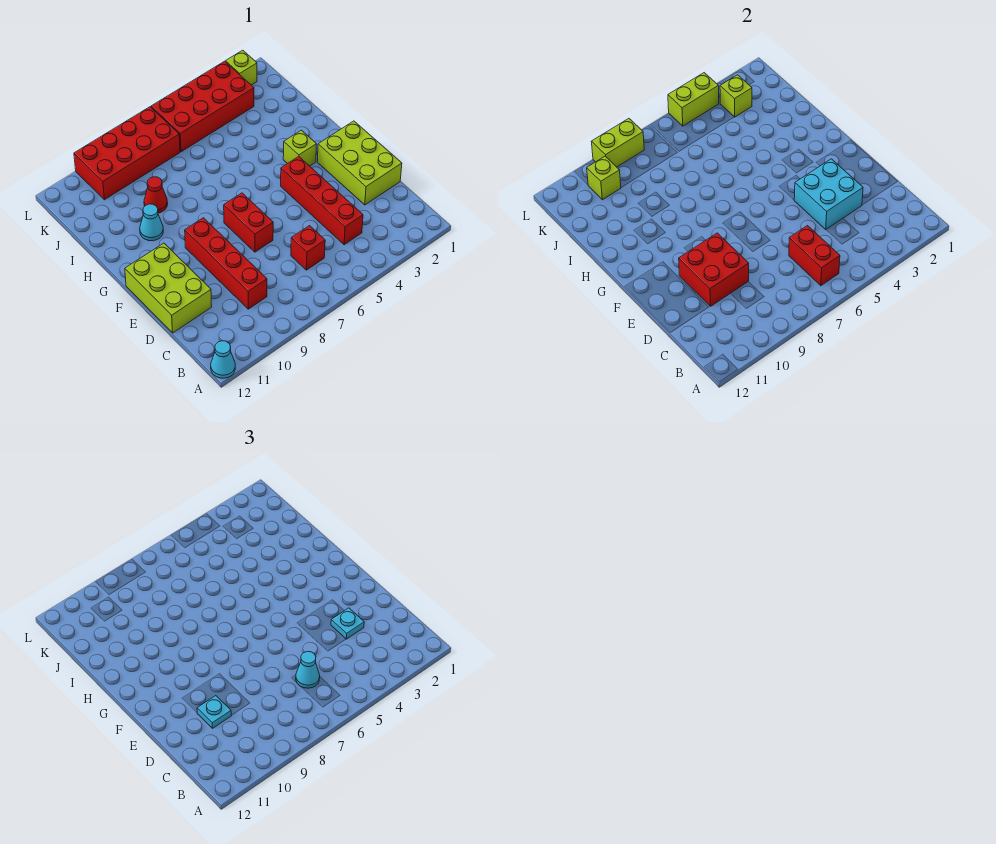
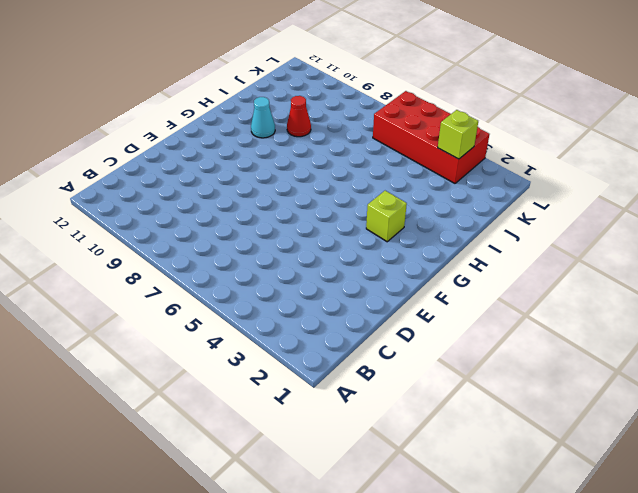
none -> cyan cone A12 level 1
none -> red brick C4:F4 level 1
none -> red brick C6 level 1

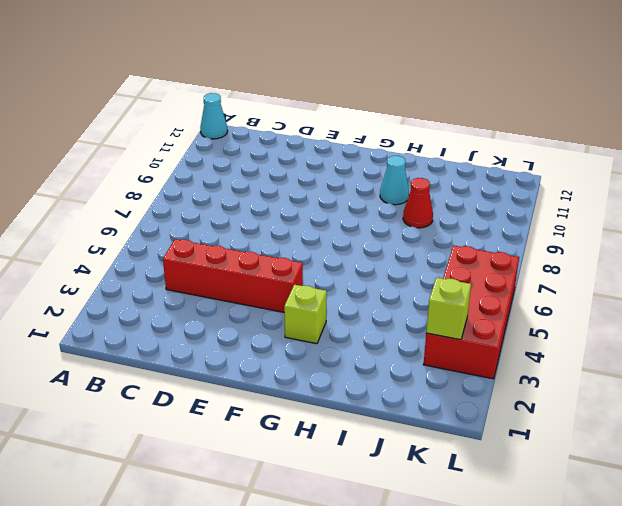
none -> red brick C6 level 1
none -> red brick C9:F9 level 1
none -> lime brick D1:F2 level 1

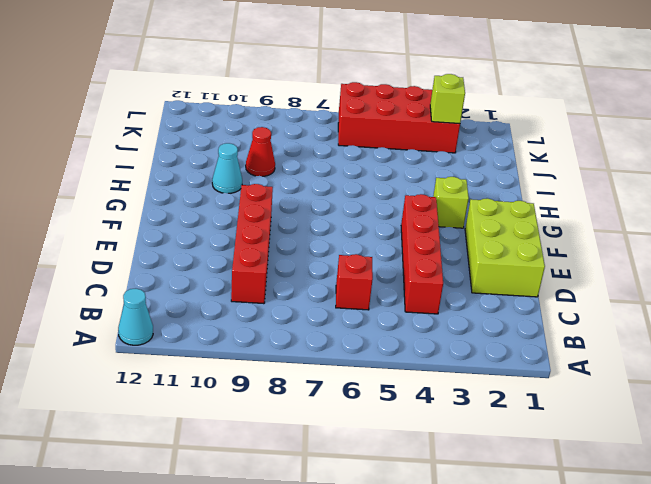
none -> lime brick D11:F12 level 1
none -> red brick E7:F7 level 1
none -> red brick K7:L10 level 1

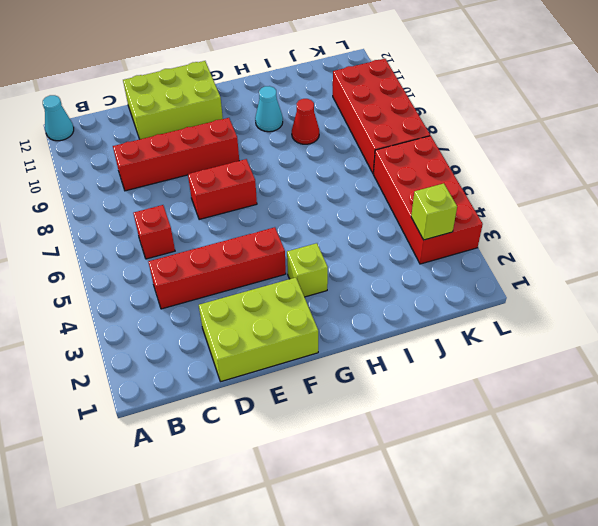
none -> lime brick L2 level 1
none -> red brick B6:C6 level 2
none -> cyan brick D3:E4 level 2

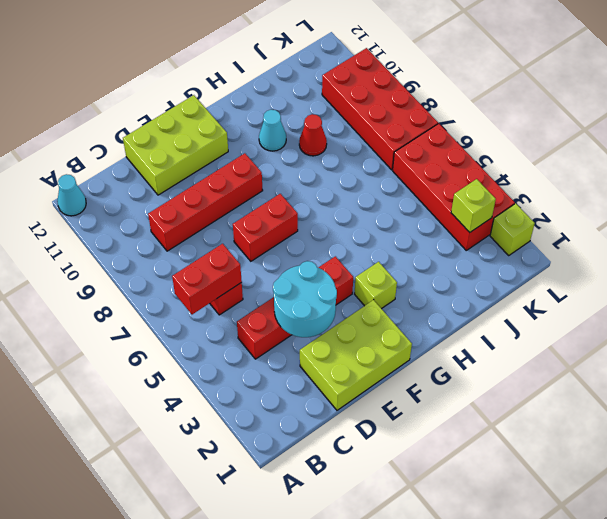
cyan round brick D3:E4 level 2 -> cyan brick D3:E4 level 2
none -> red brick D9:E10 level 2
none -> lime brick K10 level 2
none -> lime brick L4:L5 level 2

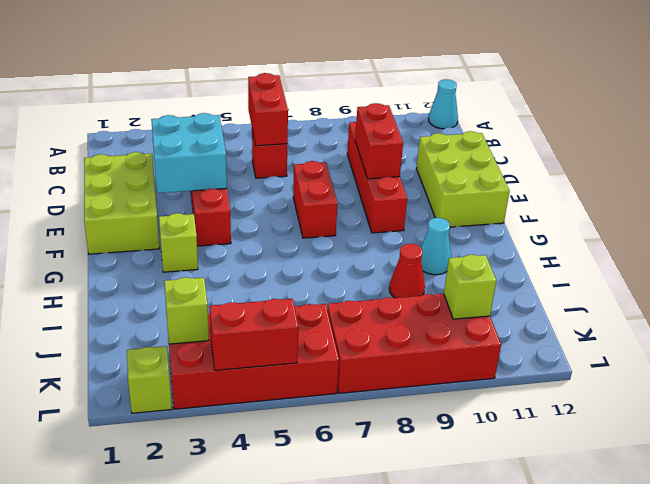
red brick D9:E9 level 2 -> red brick D9:E10 level 2
red brick L4:L5 level 2 -> lime brick L4:L5 level 2
none -> lime brick L8:L9 level 2
none -> cyan cone C6 level 3
none -> cyan plate D3 level 3

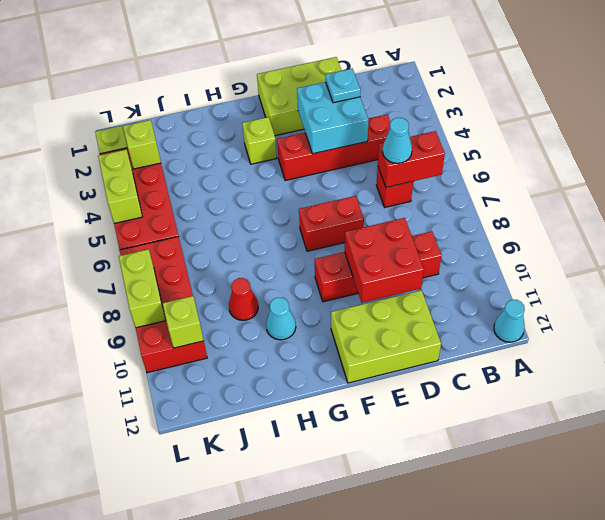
none -> cyan plate D10 level 3

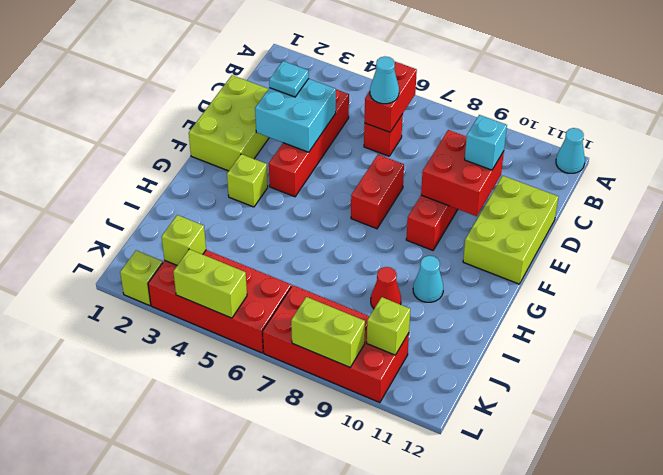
cyan brick D10 level 3 -> cyan plate D10 level 3

